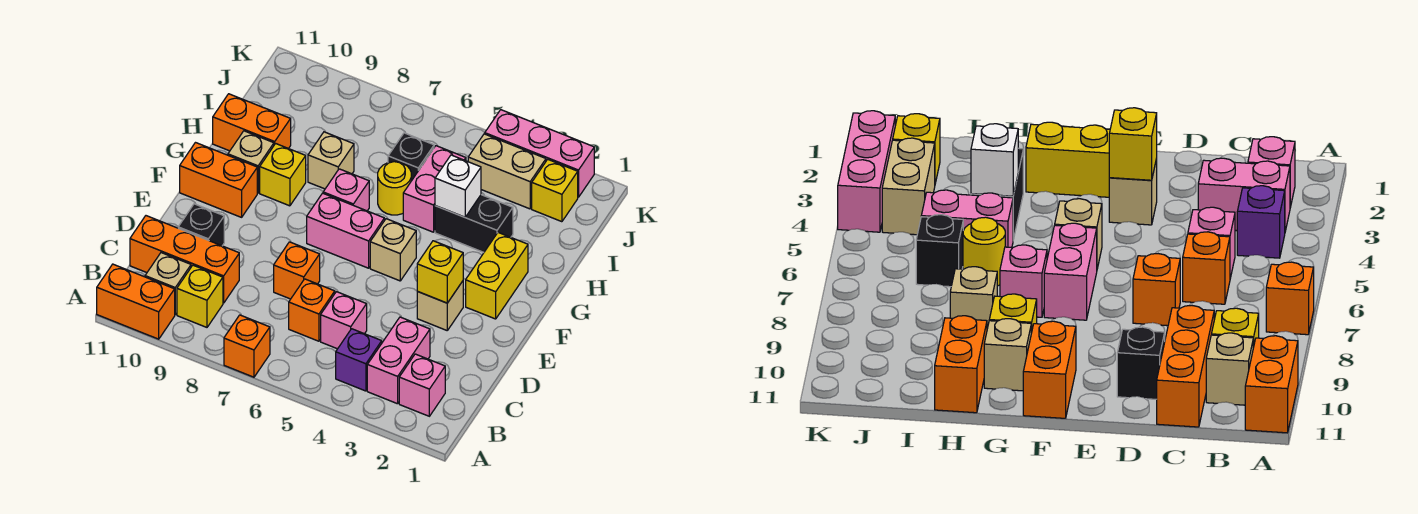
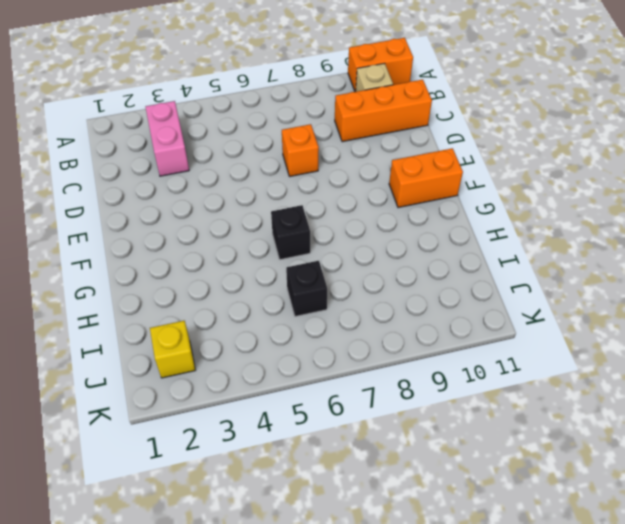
black brick G6 level 1 -> black brick D10 level 1
none -> orange brick A7 level 1
none -> pink brick B2 level 1
none -> purple brick B4 level 1
none -> yellow brick B9 level 1

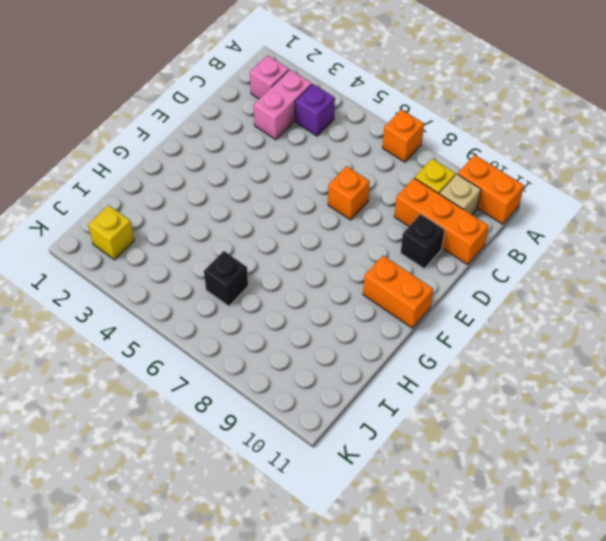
none -> pink brick C5 level 1
none -> orange brick C6 level 1
none -> tan brick E3 level 1
none -> yellow brick F2:G2 level 1

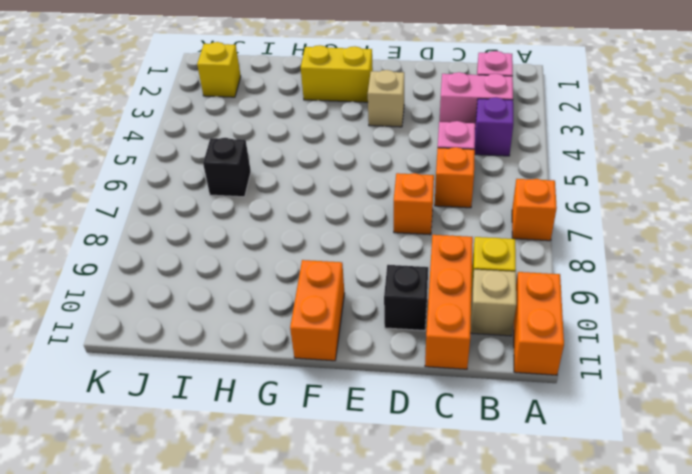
none -> tan brick F5 level 1
none -> pink brick F6:F7 level 1
none -> pink brick G7 level 1
none -> yellow brick G9 level 1

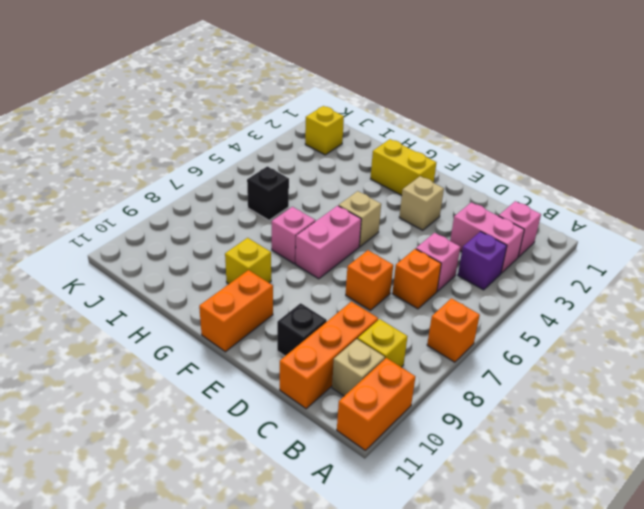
none -> tan brick G10 level 1
none -> black brick H3:H4 level 1
none -> pink brick H5:I5 level 1
none -> yellow round brick H6 level 1

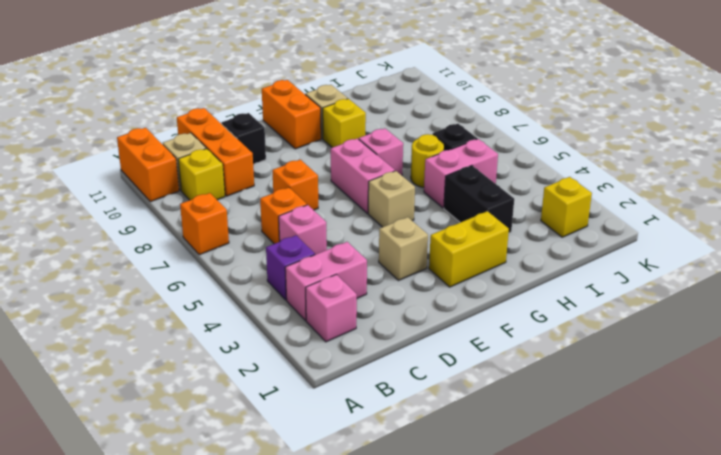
none -> tan brick H8 level 1
none -> orange brick H10:H11 level 1
none -> tan brick J3:J4 level 1
none -> pink brick K2:K4 level 1

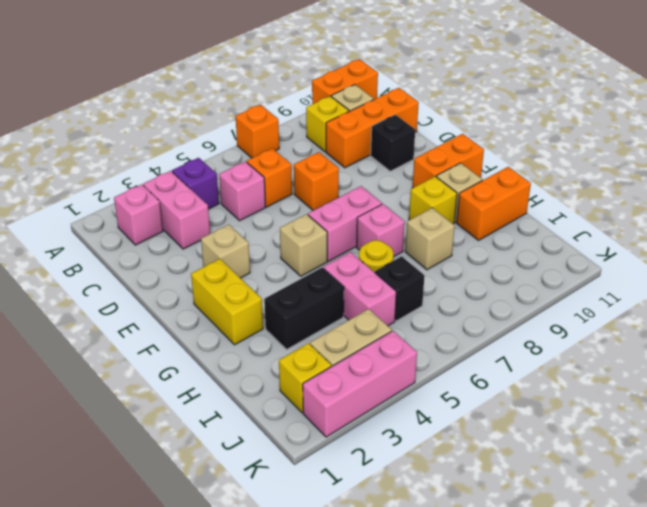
none -> yellow brick E3 level 2
none -> white brick H4 level 2

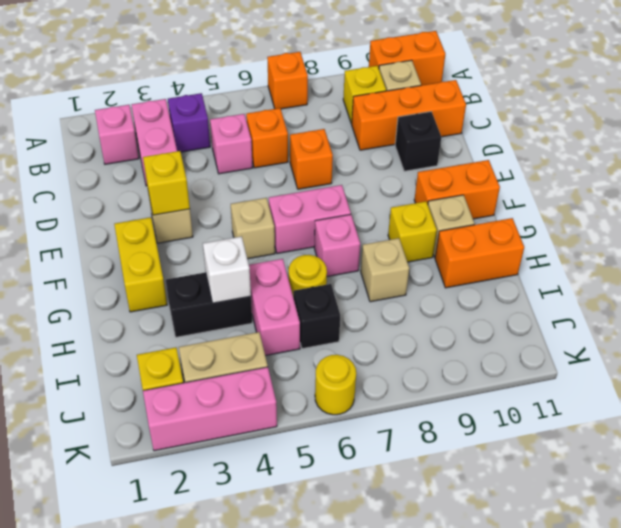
yellow round brick K6 level 1 -> none

